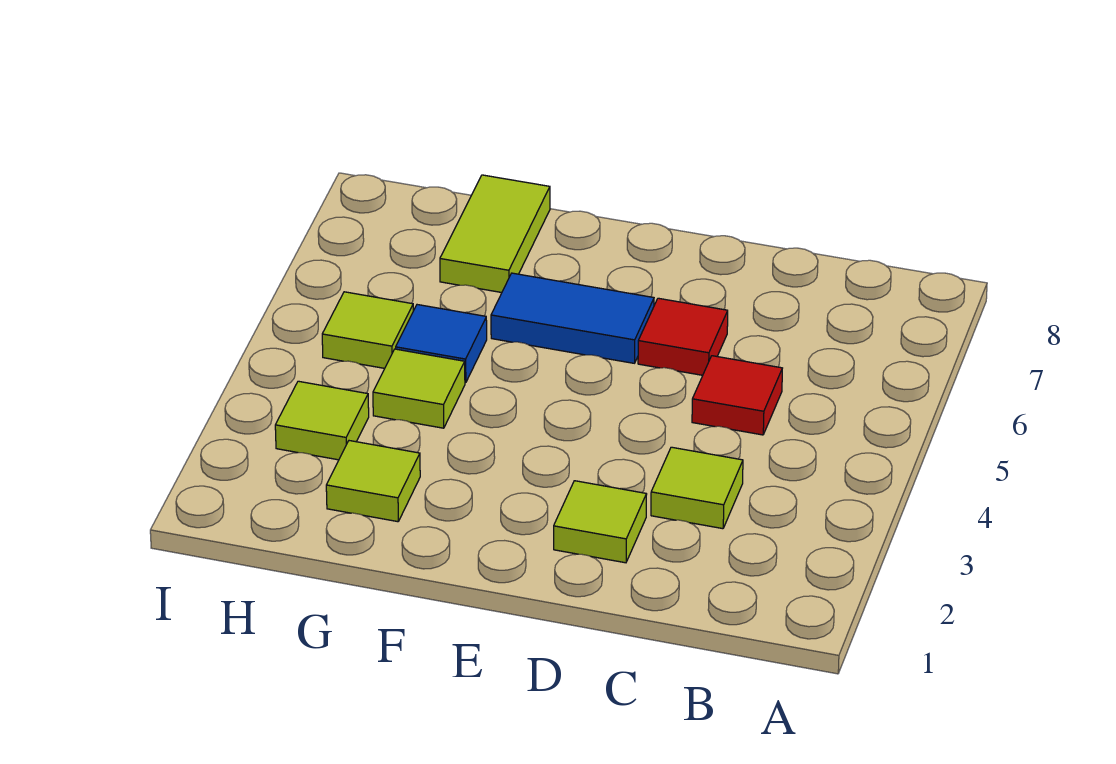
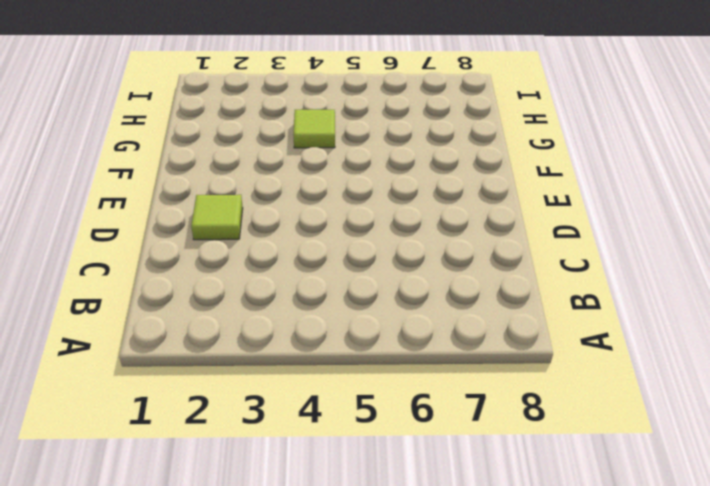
none -> lime tile C3 level 1
none -> red tile C5 level 1

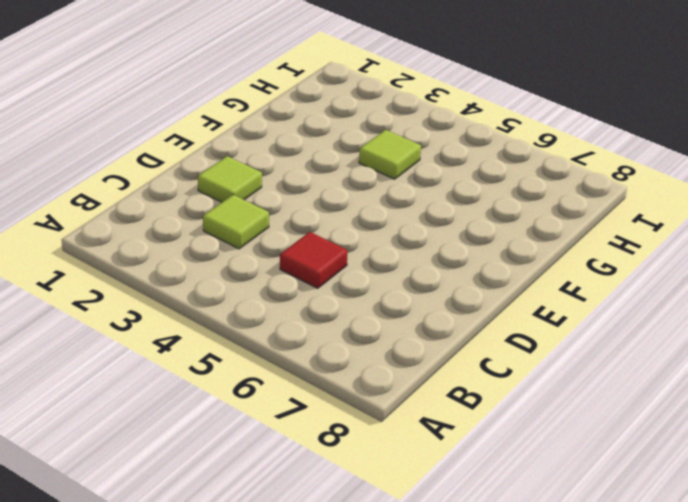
none -> red tile D6 level 1
none -> blue tile E6:F6 level 1

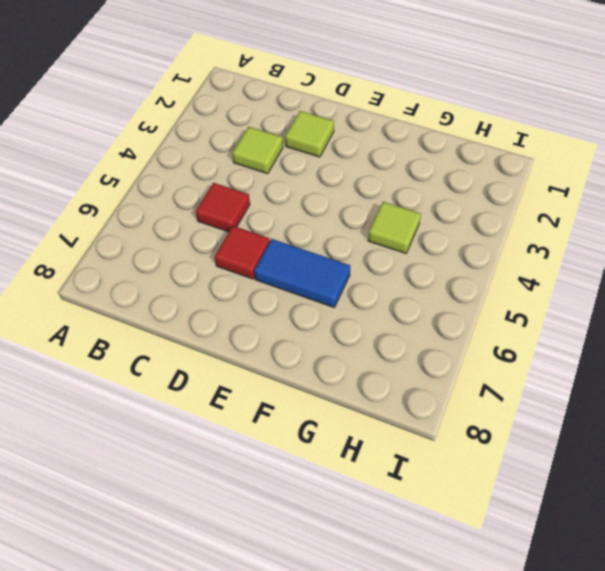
none -> lime tile G2 level 1
none -> blue tile G5 level 1

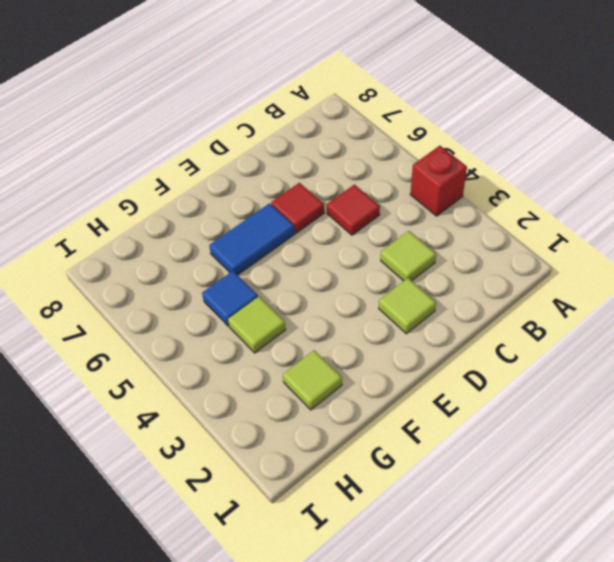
red brick A4 level 1 -> none
none -> lime tile G7:G8 level 1
none -> lime tile H3 level 1

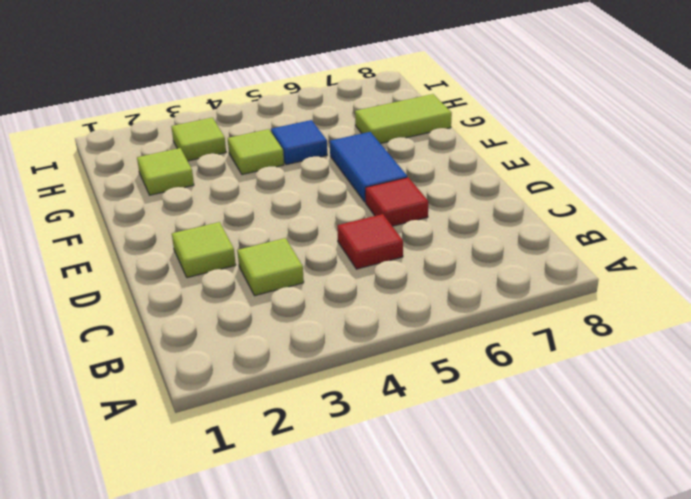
none -> lime tile H5 level 1

